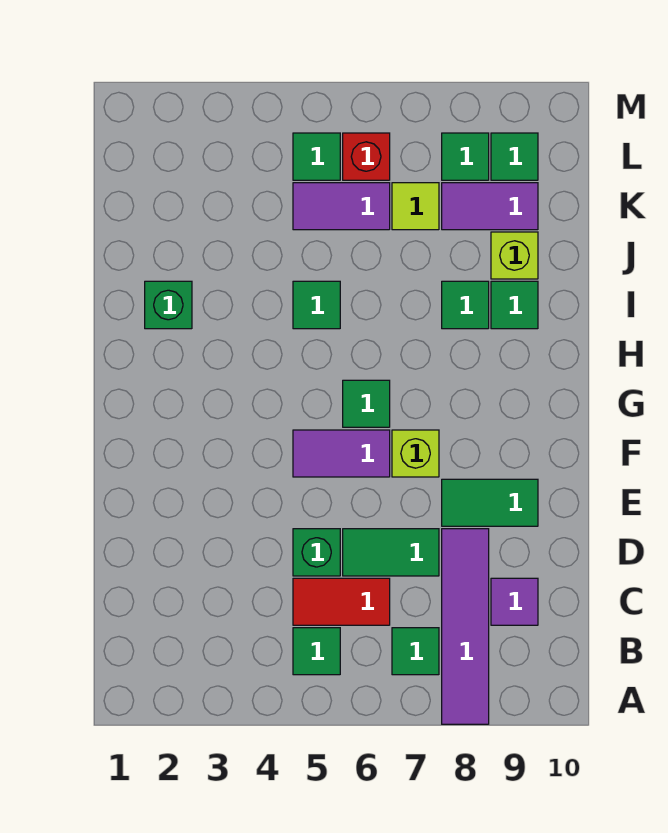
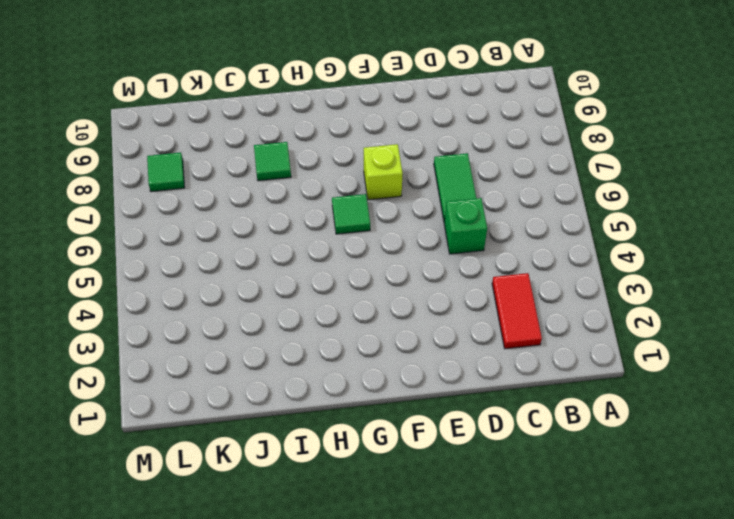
red tile C2:C3 level 1 -> red tile C5:C6 level 1
none -> purple tile A8:D8 level 1
none -> green tile B5 level 1
none -> green tile B7 level 1

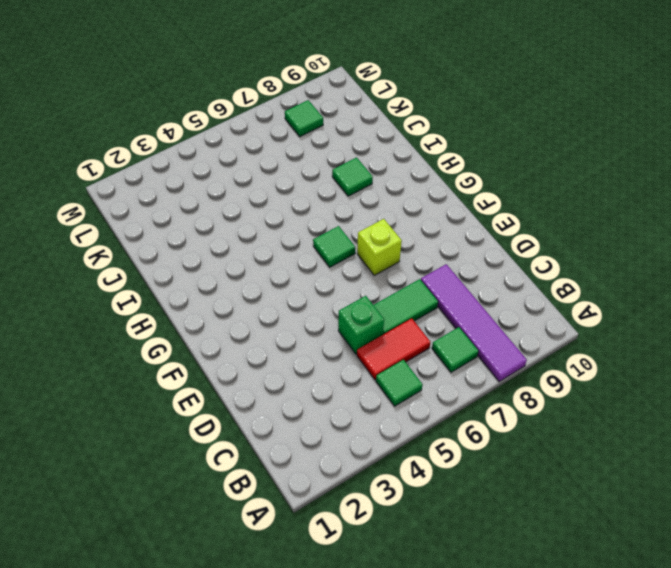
none -> purple tile C9 level 1
none -> green tile E8:E9 level 1
none -> purple tile F5:F6 level 1

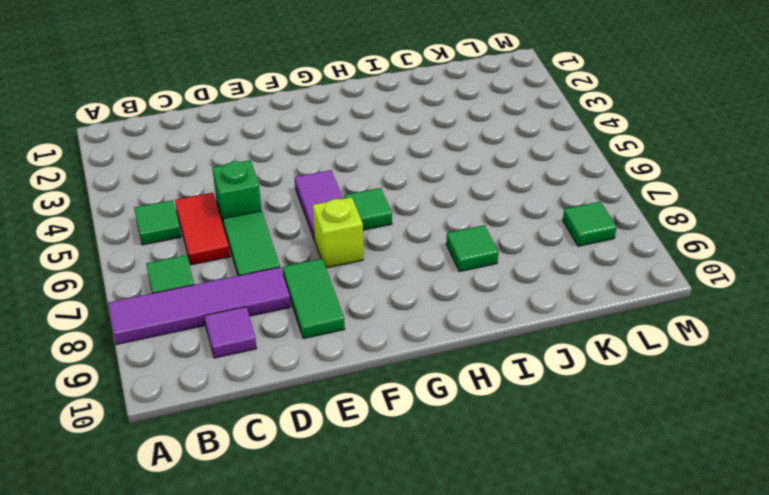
none -> green brick I2 level 1
none -> green tile I5 level 1
none -> green tile I9 level 1

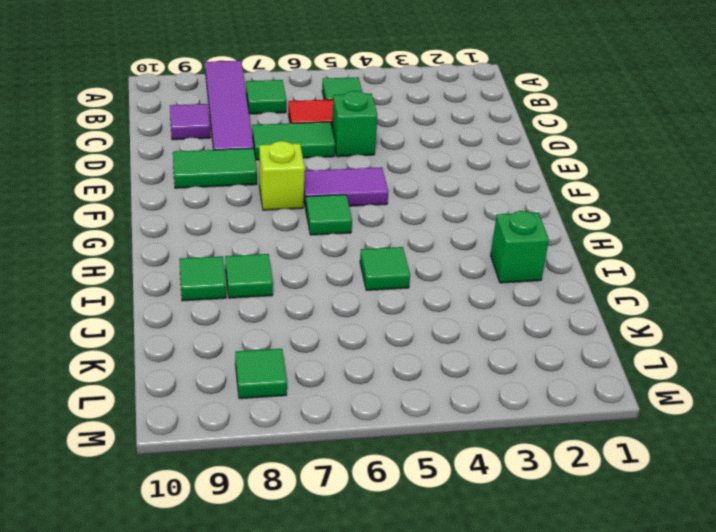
none -> lime brick J9 level 1
none -> purple tile K5:K6 level 1
none -> lime tile K7 level 1

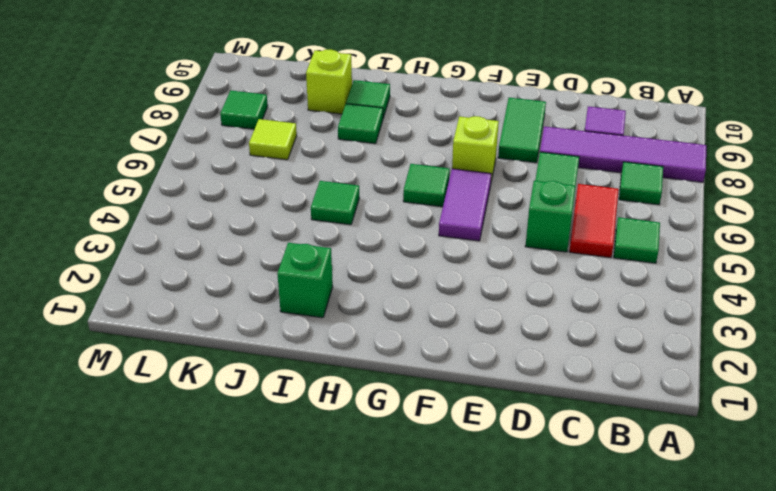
none -> purple tile K5:K6 level 1
none -> purple tile K8:K9 level 1
none -> green tile L5 level 1

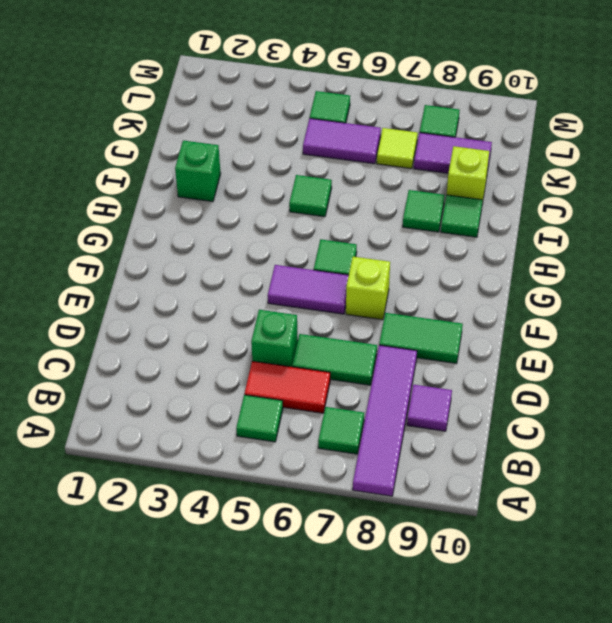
none -> red brick L6 level 1
none -> green tile L9 level 1

